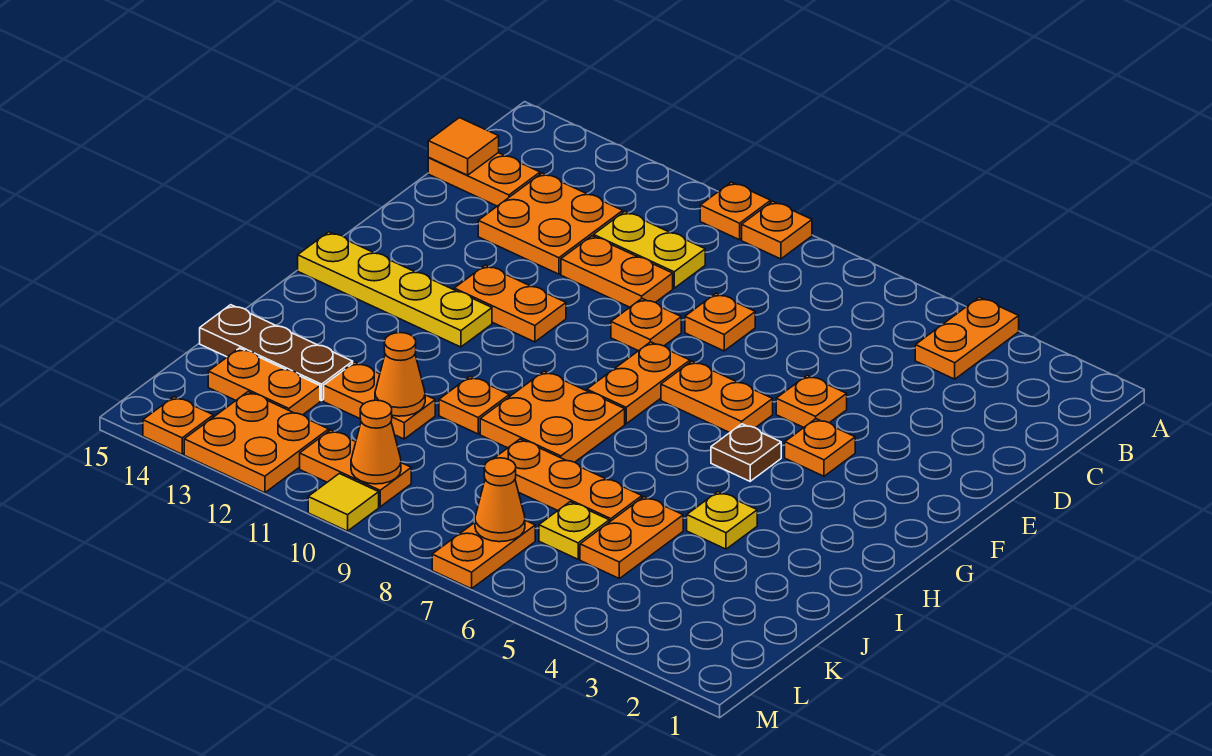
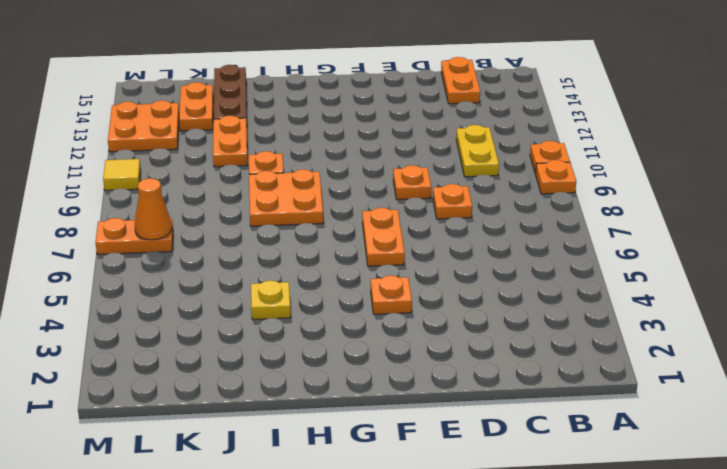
none -> orange plate A4:B4 level 1
none -> orange plate C12:D13 level 1
none -> orange plate D10:D11 level 1
none -> orange plate E5 level 1

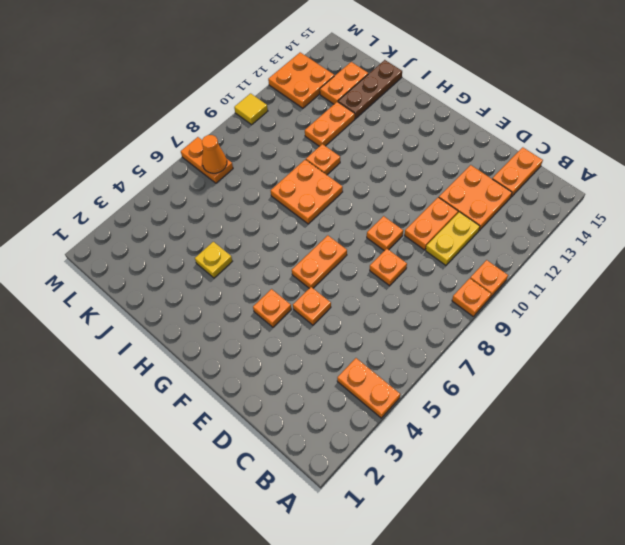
none -> orange plate F8:G8 level 1
none -> orange plate F11:F12 level 1
none -> brown plate G5 level 1
none -> yellow plate G12:G15 level 1

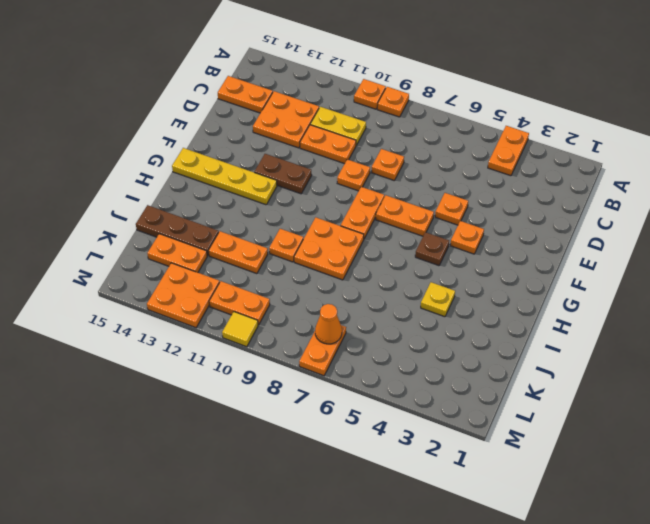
brown plate F11:F12 level 1 -> orange plate F11:F12 level 1
none -> orange plate J5:K5 level 1
none -> orange plate J6:J8 level 1
none -> yellow plate K6 level 1
none -> orange plate M14 level 1

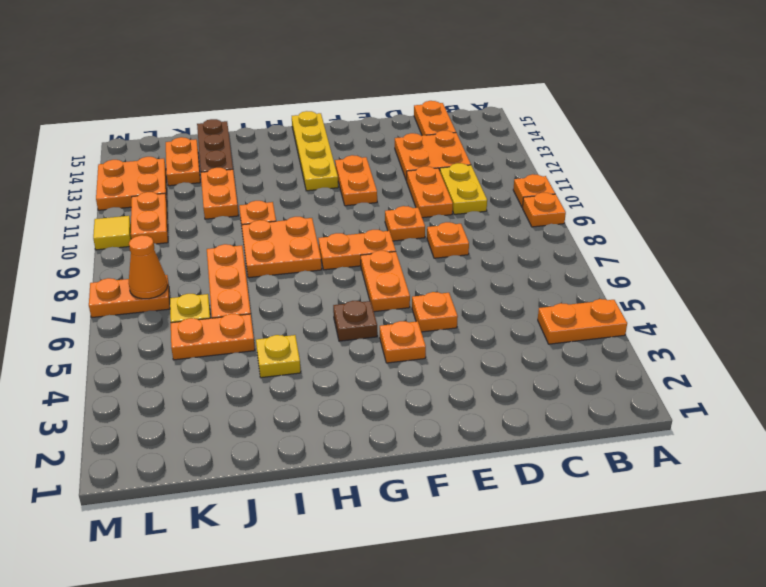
none -> orange plate M14 level 1
none -> orange tile C15 level 2
none -> orange cone J11 level 2
none -> orange cone L10 level 2

